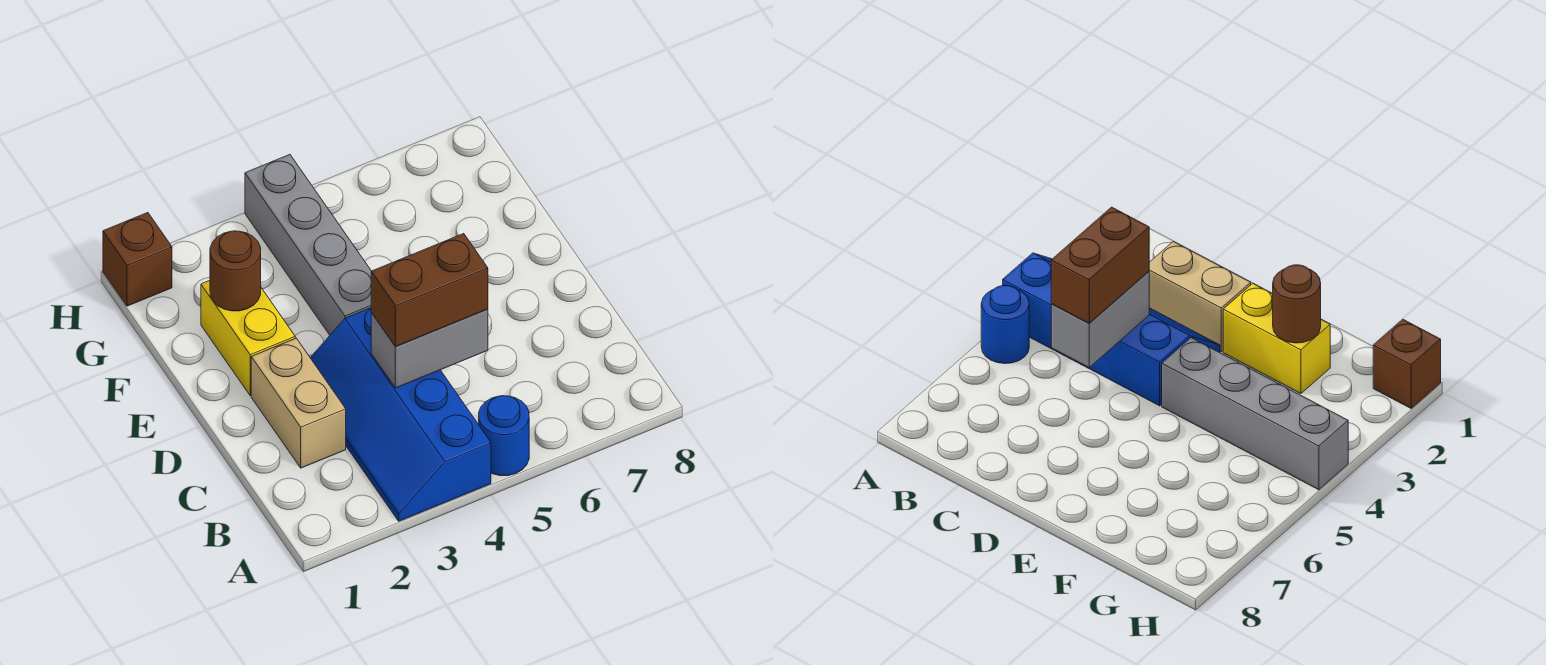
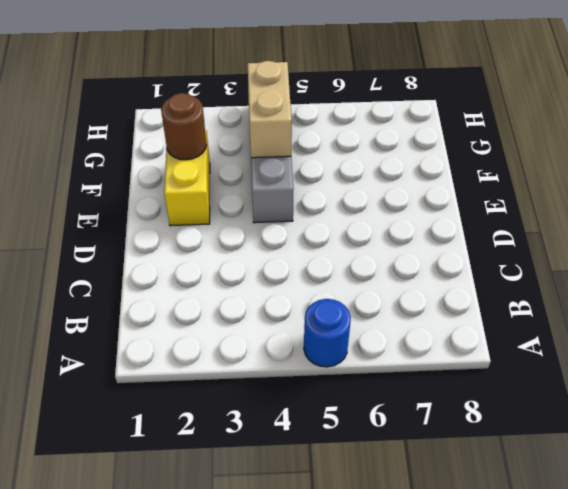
tan brick F4:G4 level 2 -> tan brick C2:D2 level 1
none -> blue slope A3:D4 level 1 top 4
none -> brown brick H1 level 1

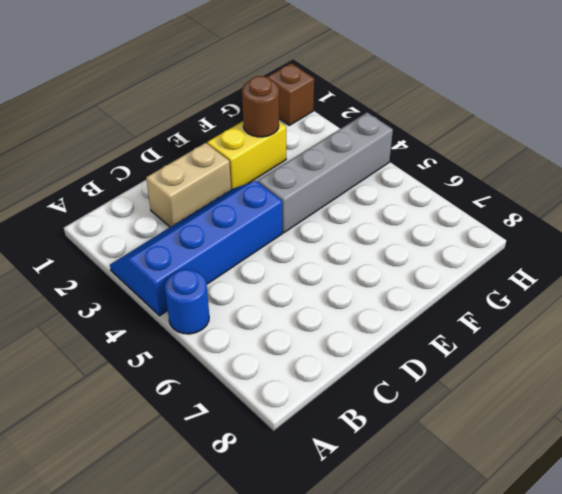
none -> grey brick C4:C5 level 2
none -> brown brick C4:C5 level 3

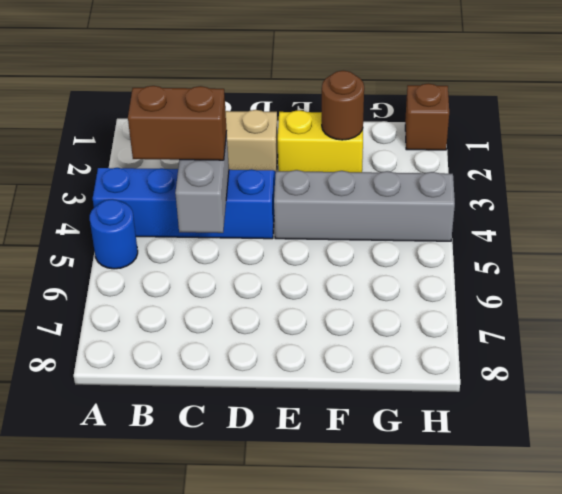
brown brick B4:C4 level 3 -> brown brick C4:C5 level 3

